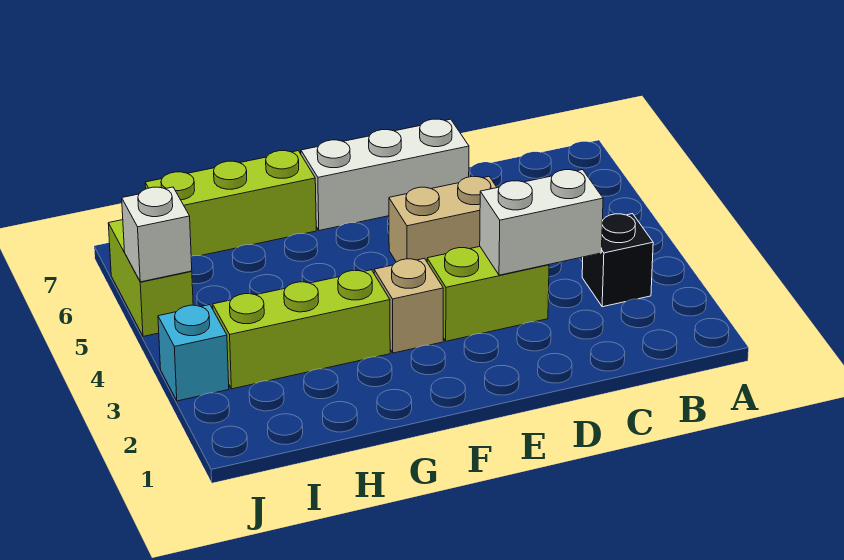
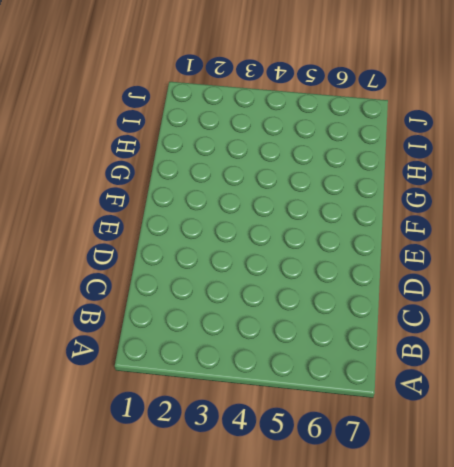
none -> black brick B3 level 1
none -> lime brick D3:E3 level 1

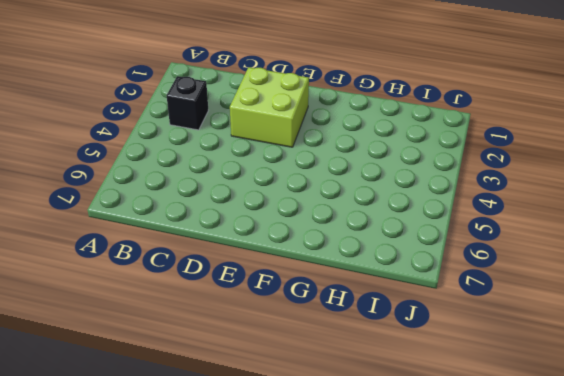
lime brick D2:E3 level 1 -> lime brick D3:E3 level 1
none -> tan brick D5:E5 level 1
none -> white brick D7:F7 level 1

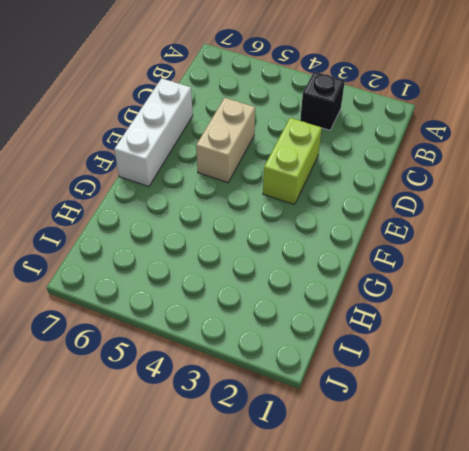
none -> tan brick F3 level 1
none -> lime brick G3:I3 level 1

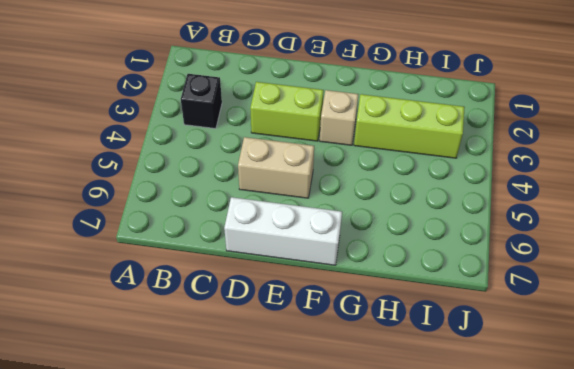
none -> lime brick G7:I7 level 1
none -> cyan brick J3 level 1

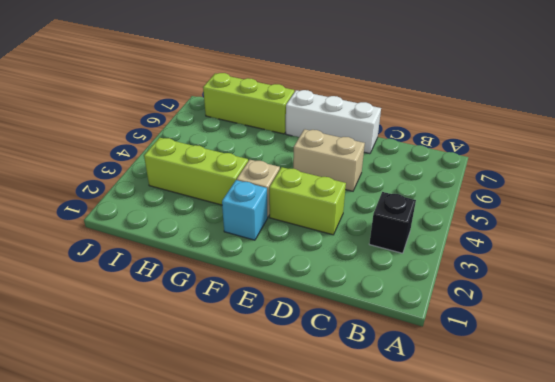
cyan brick F2 level 1 -> cyan brick J3 level 1
none -> lime brick J5:J6 level 1
none -> white brick C3:D3 level 2

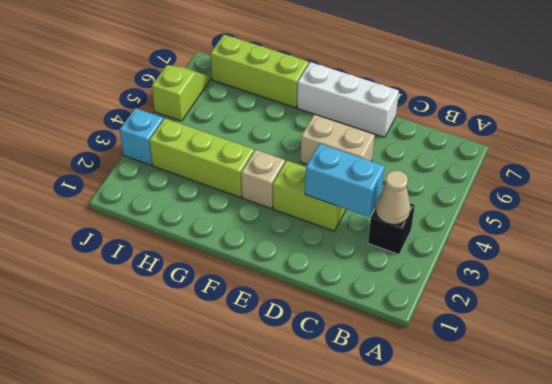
tan cone B3 level 2 -> none
cyan brick C3:D3 level 2 -> white brick C3:D3 level 2
lime slope J5:J6 level 1 top 5 -> lime brick J5:J6 level 1
none -> white brick J5 level 2

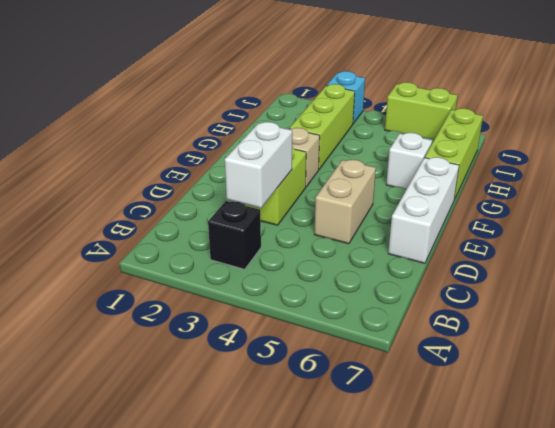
white brick G6 level 1 -> white brick J5 level 2

